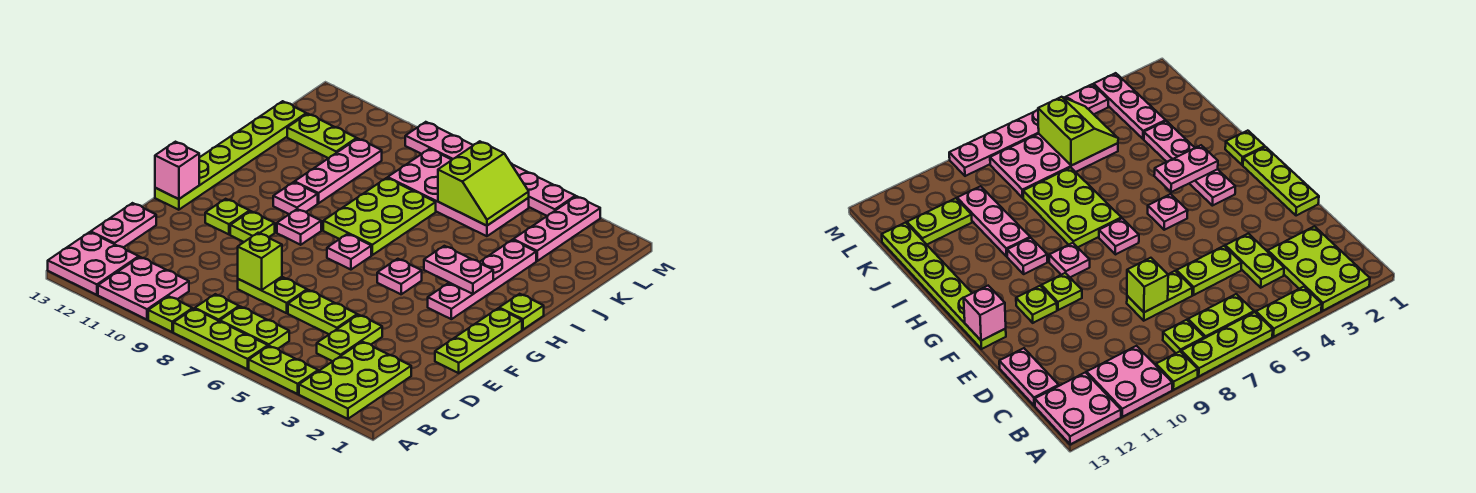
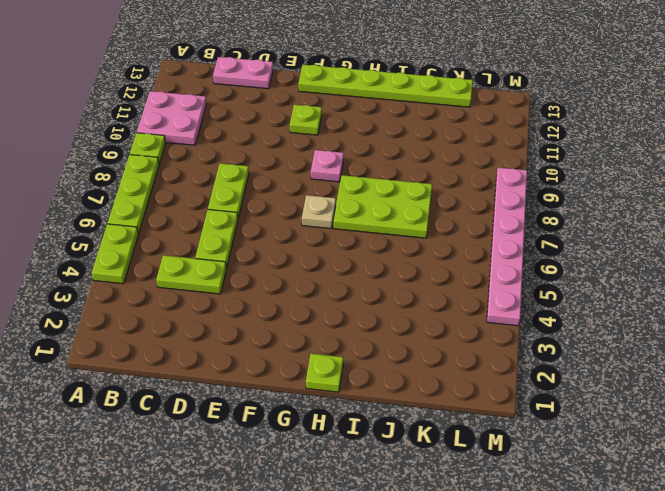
tan plate G7 level 1 -> pink plate G7 level 1
none -> lime plate A2:C3 level 1
none -> pink plate A12:B13 level 1
none -> lime plate B6:B7 level 1
none -> lime plate B8 level 1

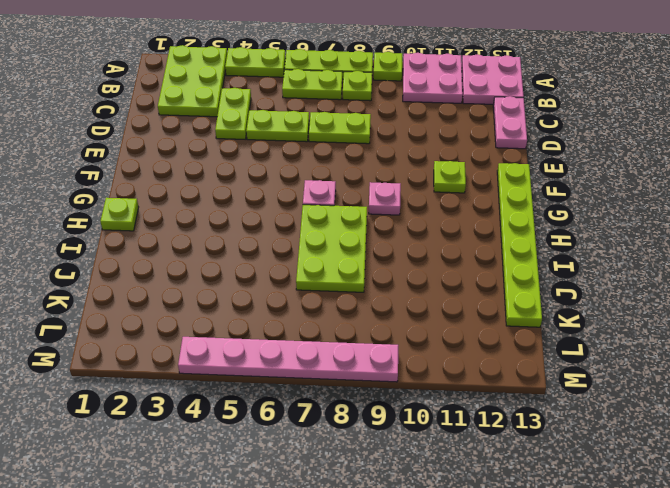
none -> lime plate E1:G1 level 1
none -> lime plate F10 level 1
none -> pink plate G3:J3 level 1
none -> pink plate G5 level 1

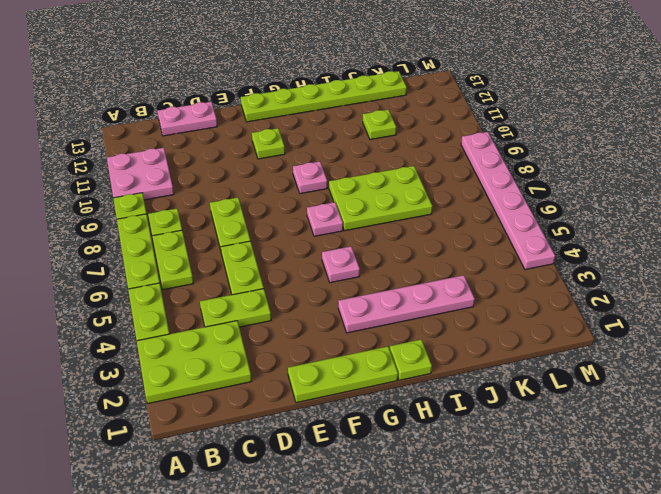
lime plate J11 level 1 -> lime plate F10 level 1
none -> pink plate A12:B13 level 1
none -> pink plate H10 level 1
none -> pink plate I10:K10 level 1
none -> pink plate K3:M3 level 1

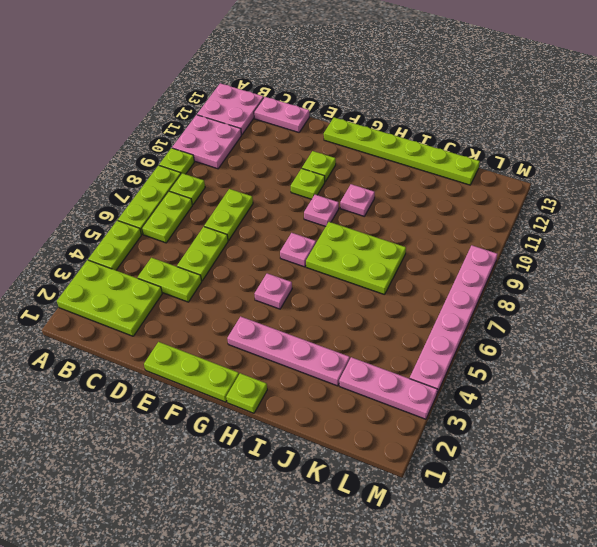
none -> pink plate I10:K10 level 1
none -> pink plate K5:L8 level 1
none -> lime plate K11:K12 level 1
none -> lime brick D8 level 2

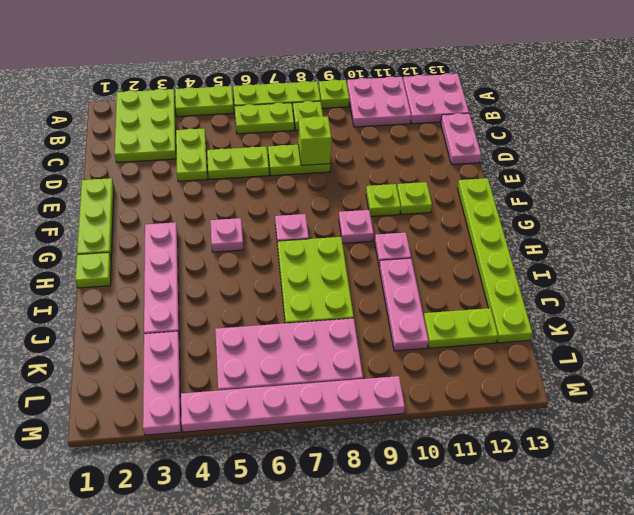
none -> pink brick F13 level 2
none -> pink plate H3:H4 level 2
none -> lime slope K5:L6 level 2 top 6

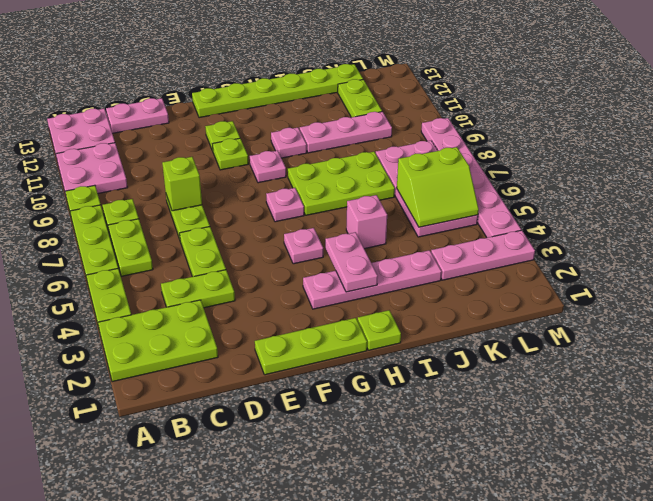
pink brick I5 level 1 -> pink brick F13 level 2

